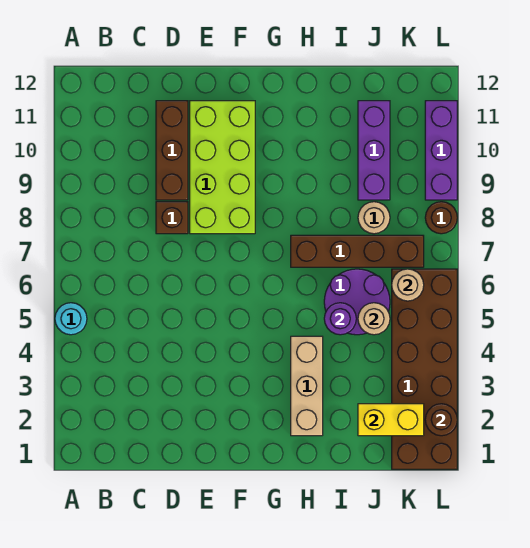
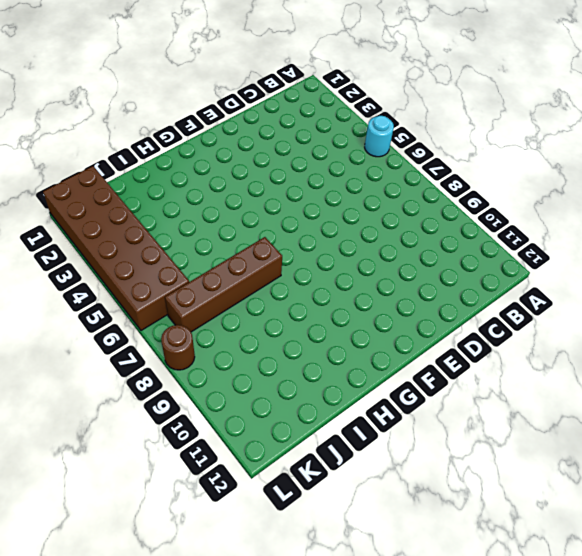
none -> brown brick D8 level 1
none -> brown brick D9:D11 level 1
none -> lime brick E8:F11 level 1

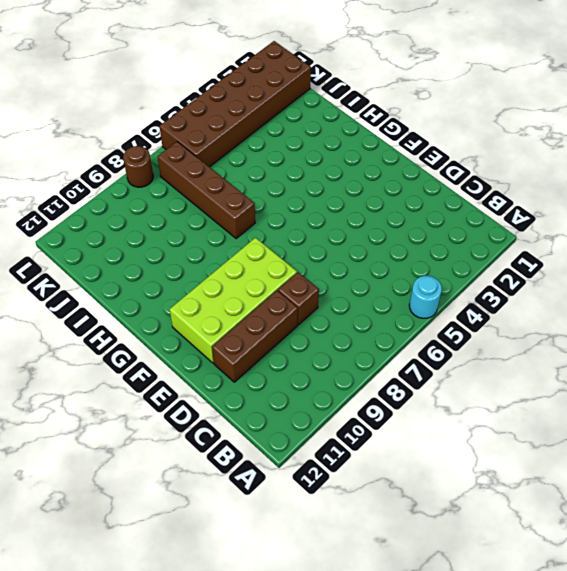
none -> tan brick H2:H4 level 1
none -> purple round brick I5:J6 level 1
none -> tan round brick J8 level 1

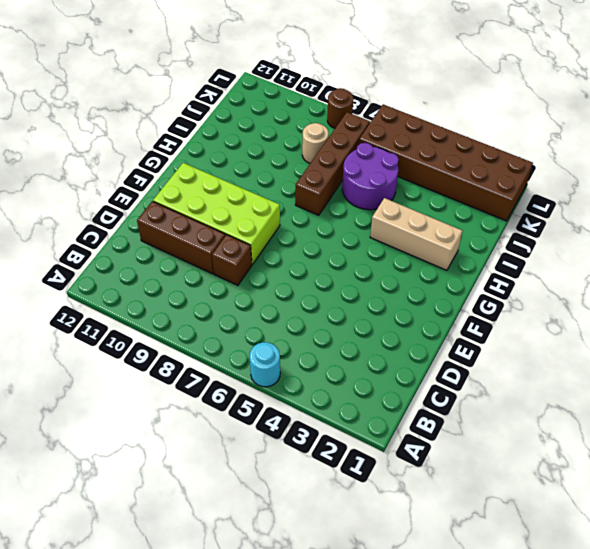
none -> purple brick J9:J11 level 1
none -> purple brick L9:L11 level 1
none -> purple round brick I5 level 2

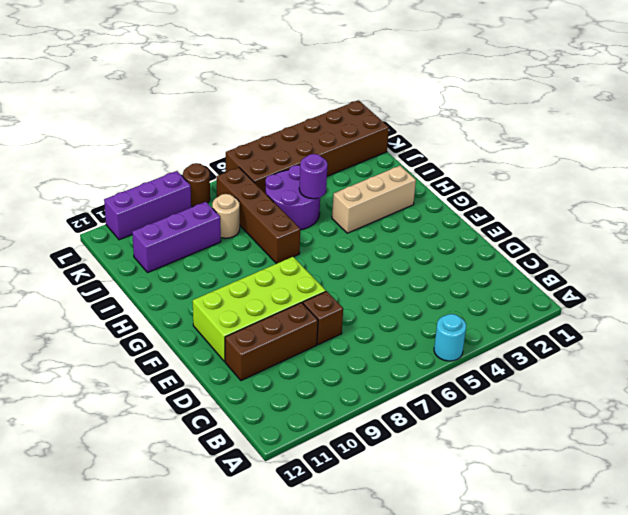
none -> yellow brick J2:K2 level 2
none -> tan round brick J5 level 2
none -> tan round brick K6 level 2

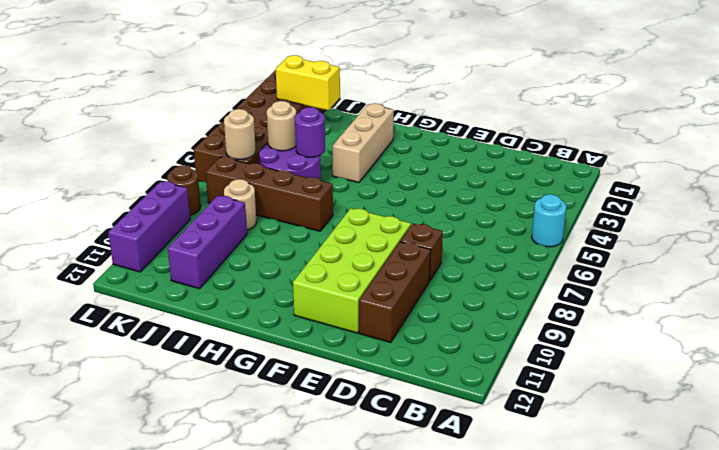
none -> brown round brick L2 level 2

